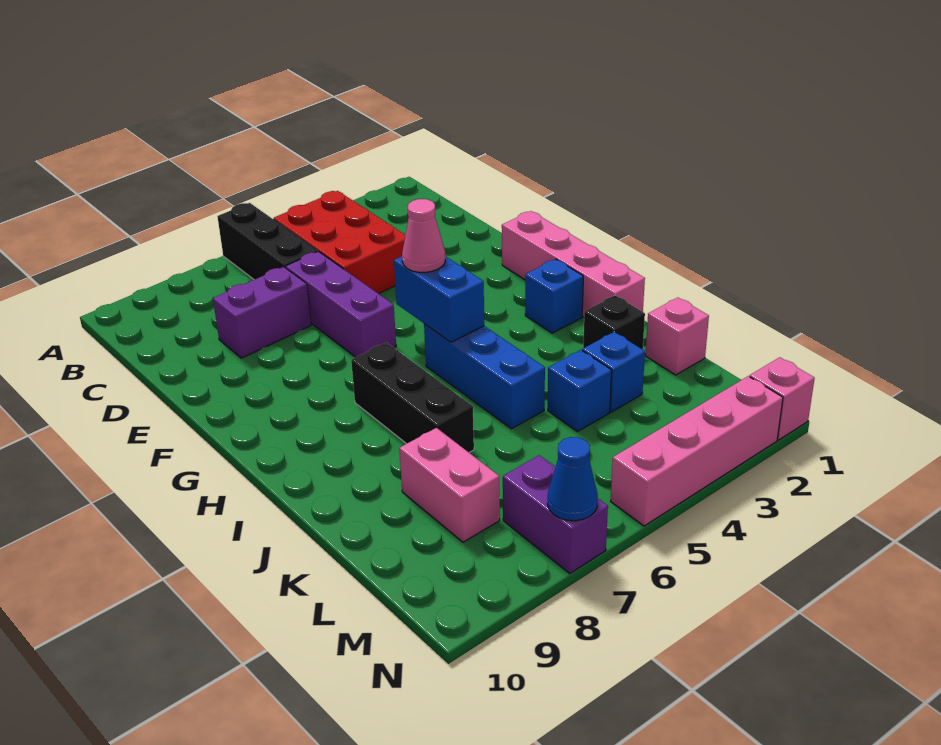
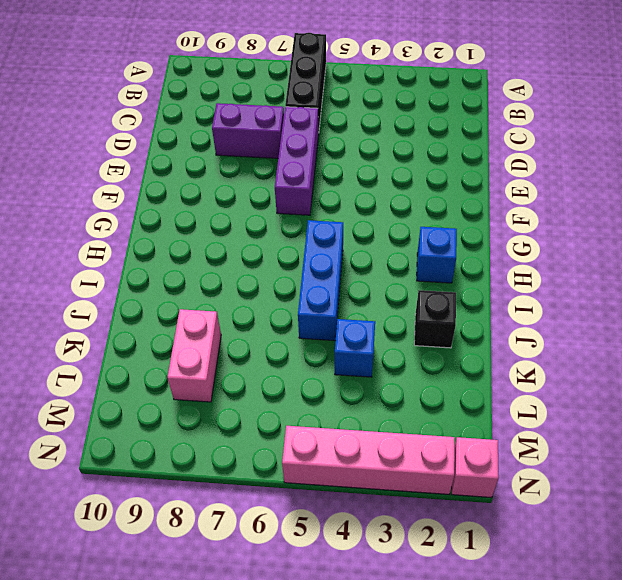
none -> red brick B4:D5 level 1
none -> pink brick F1:I1 level 1
none -> black brick H7:J7 level 1

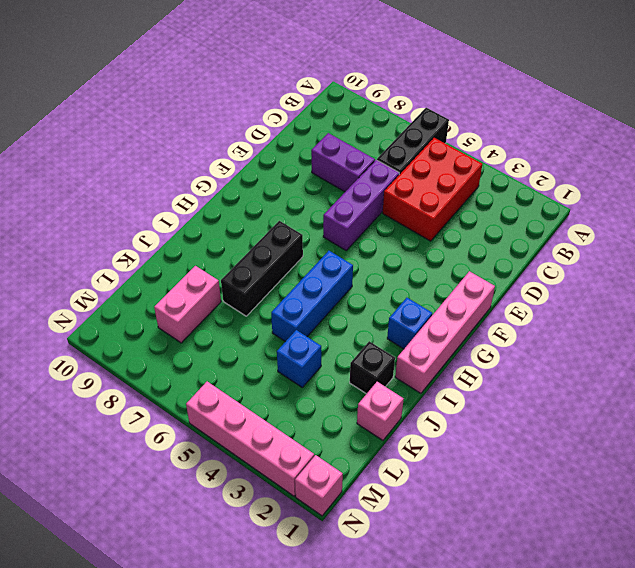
none -> blue brick K3 level 1
none -> purple brick M7:N7 level 1
none -> blue brick G5:H5 level 2

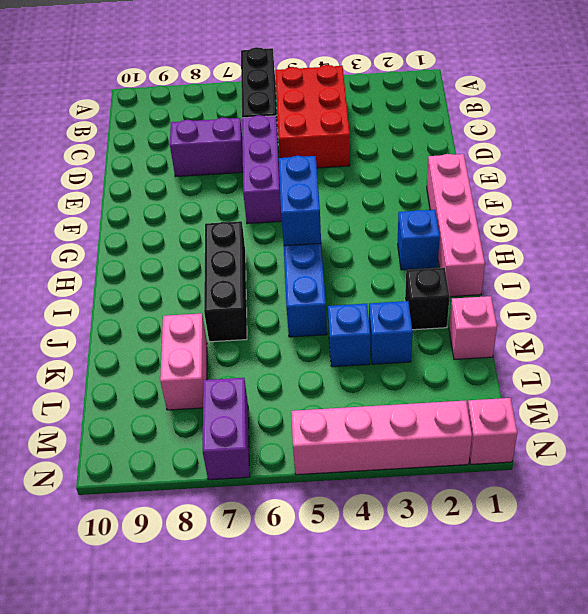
none -> blue cone N7 level 2
none -> pink cone G5 level 3

